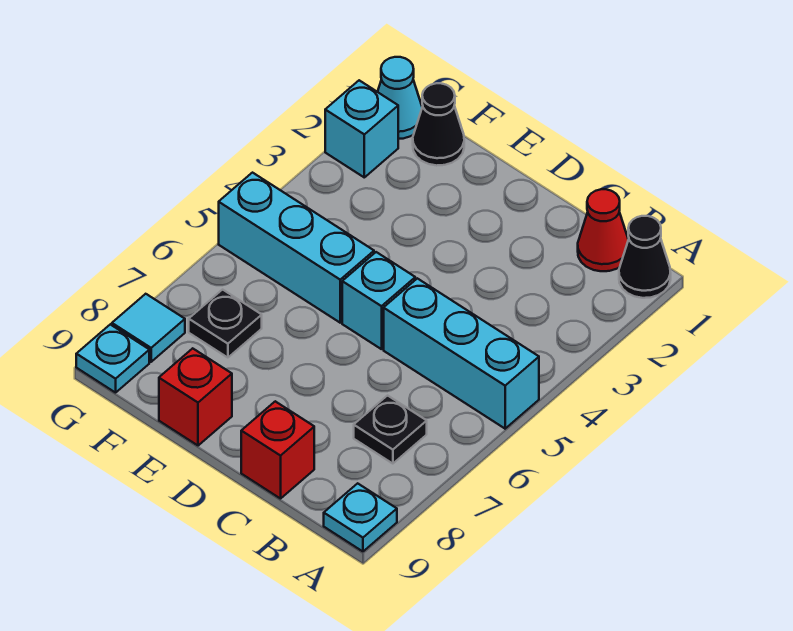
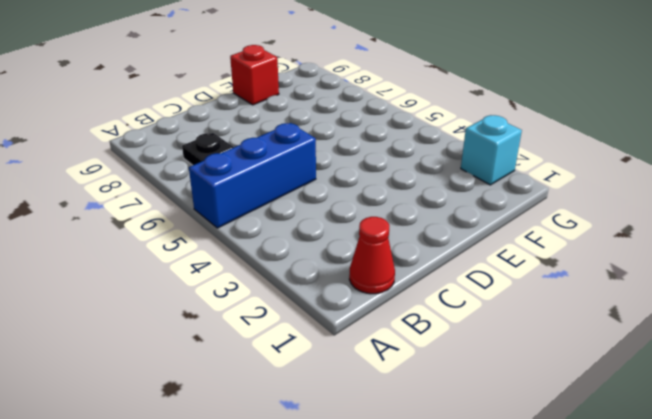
blue brick A5:C5 level 1 -> cyan brick A5:C5 level 1
none -> black cone A1 level 1
none -> cyan plate A9 level 1
none -> red brick C9 level 1

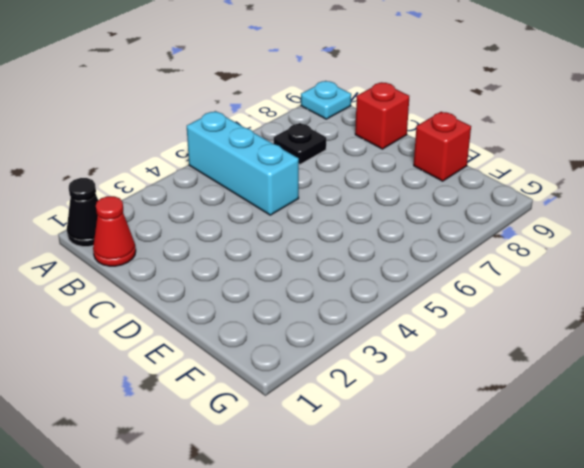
none -> cyan brick D5 level 1
none -> cyan brick E5:G5 level 1
none -> black cone F1 level 1

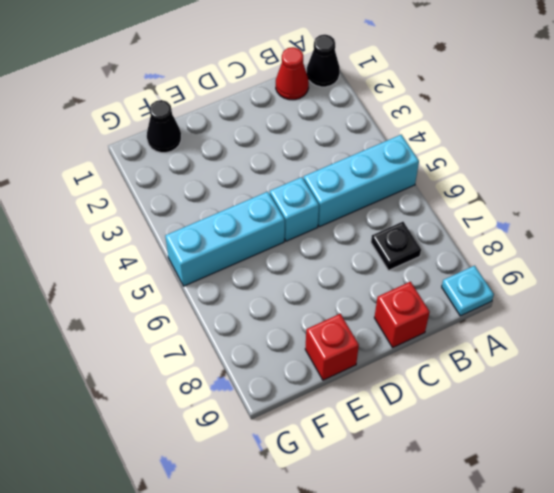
none -> black plate F7 level 1
none -> cyan cone G1 level 1
none -> cyan brick G2 level 1

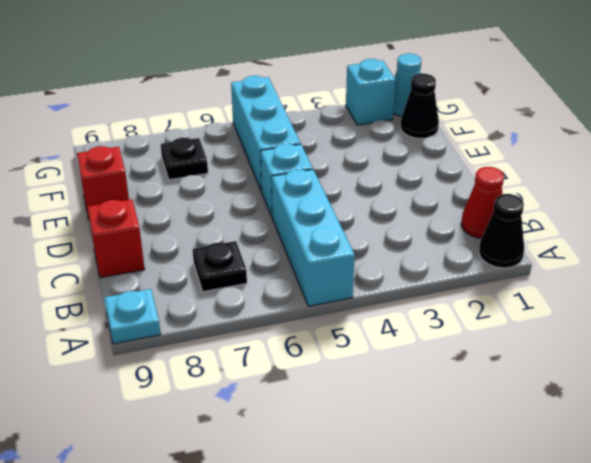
none -> cyan tile G8 level 1
none -> cyan plate G9 level 1

